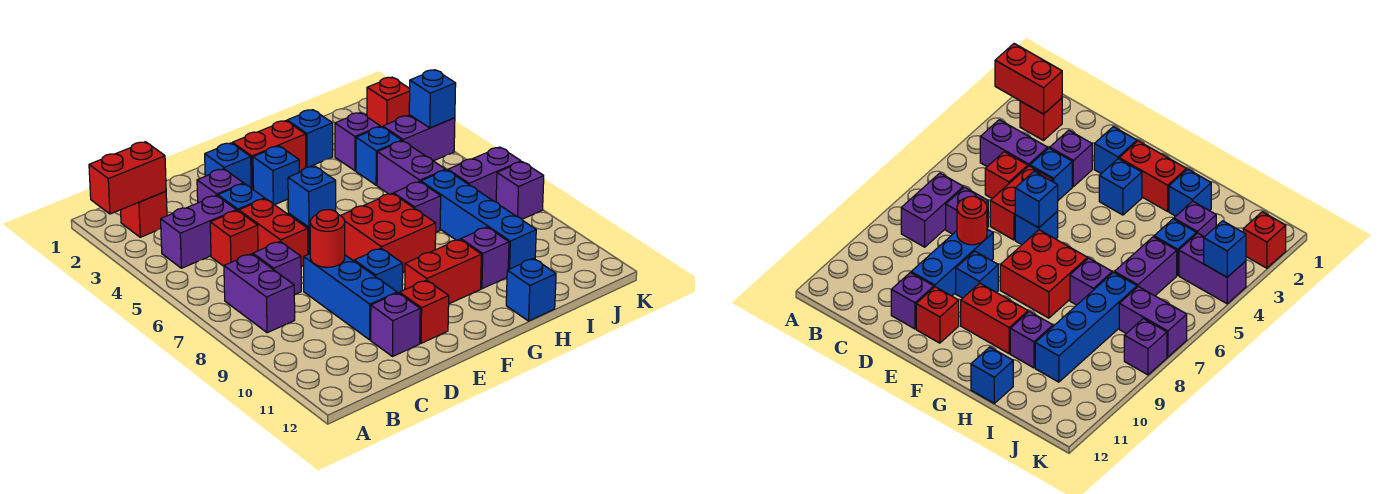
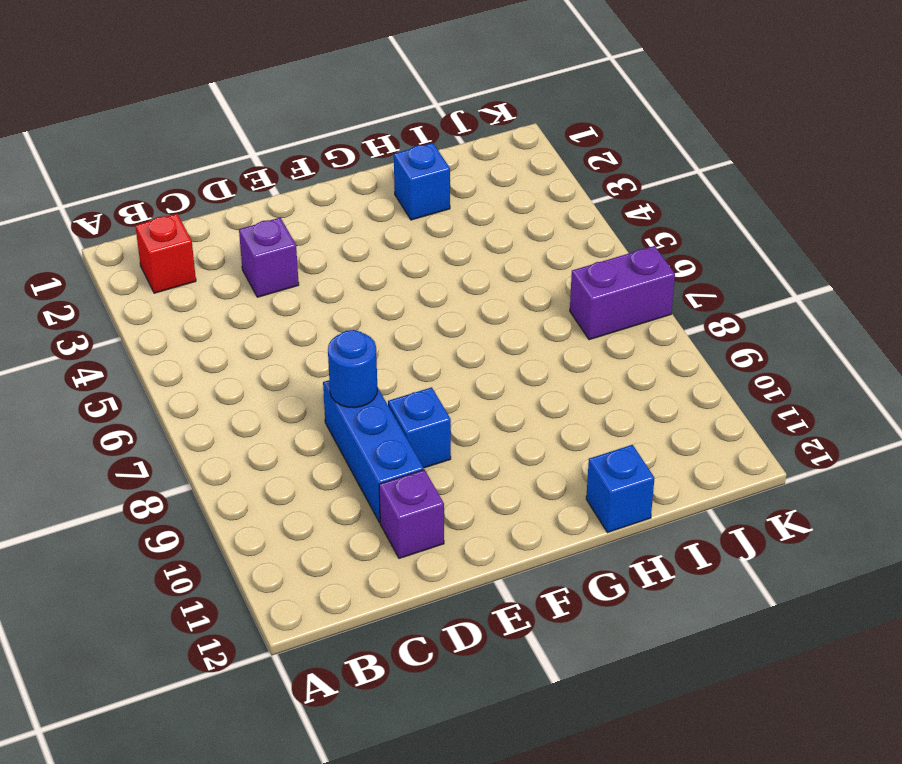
blue round brick D8 level 2 -> red round brick D8 level 2
none -> purple brick B4:C4 level 1
none -> purple brick B7:B8 level 1
none -> red brick C5 level 1
none -> purple brick C7 level 1

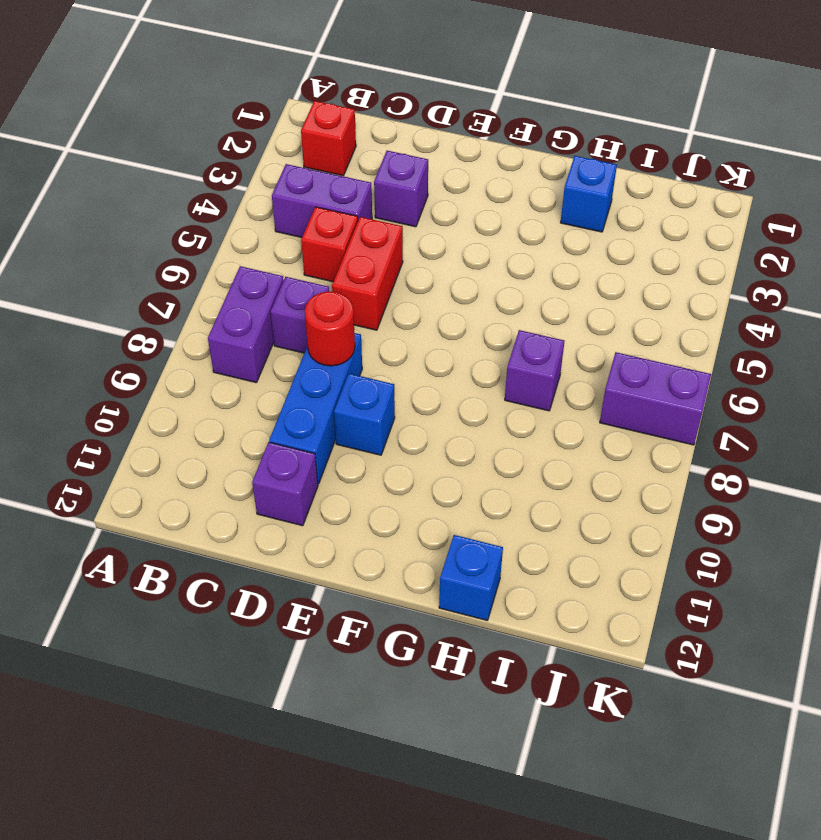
none -> blue brick D4 level 1
none -> blue brick E2 level 1
none -> blue brick E6 level 1
none -> red brick E11 level 1

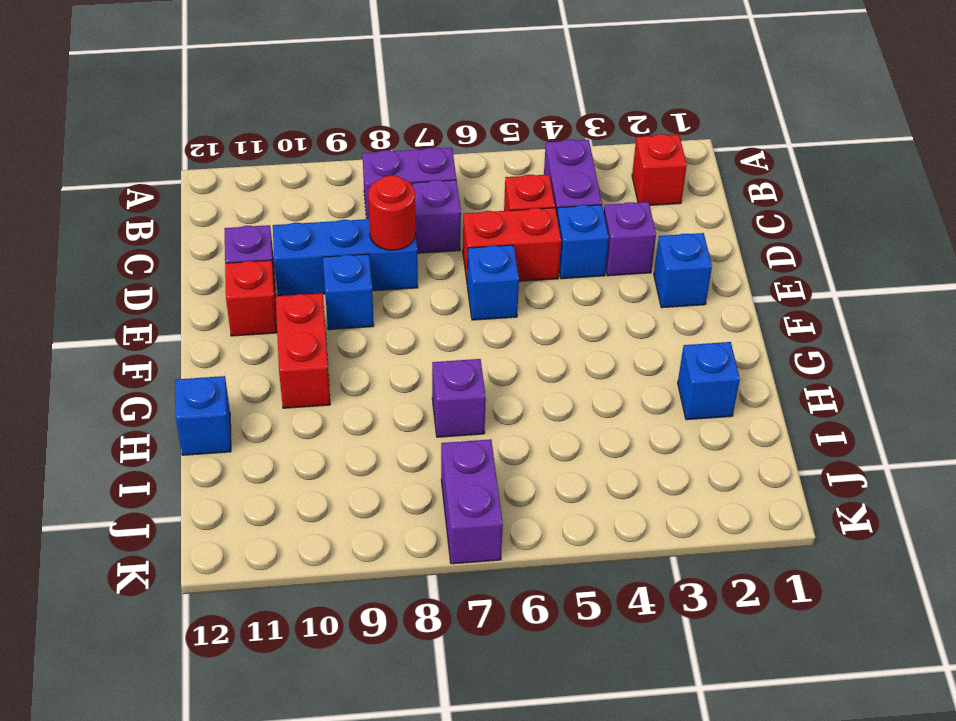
none -> red brick F2:G2 level 1
none -> blue brick F3 level 1
none -> red brick F7:G8 level 1
none -> purple brick H10 level 1

